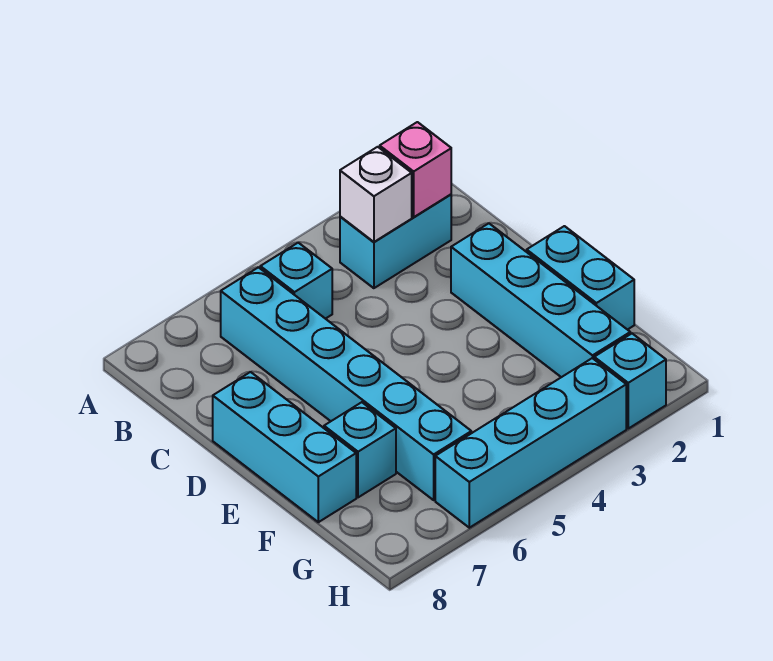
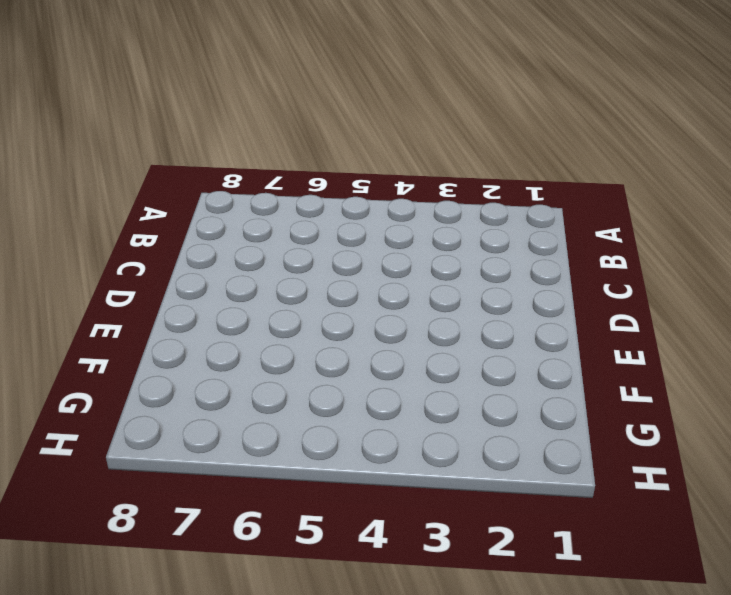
none -> cyan brick B2:B3 level 1
none -> cyan brick B5 level 1

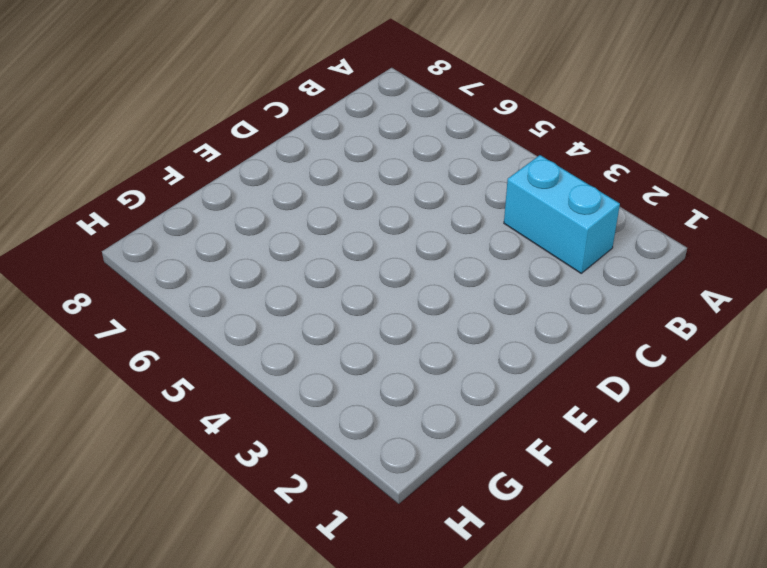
none -> cyan brick B5 level 1
none -> cyan brick B6:G6 level 1

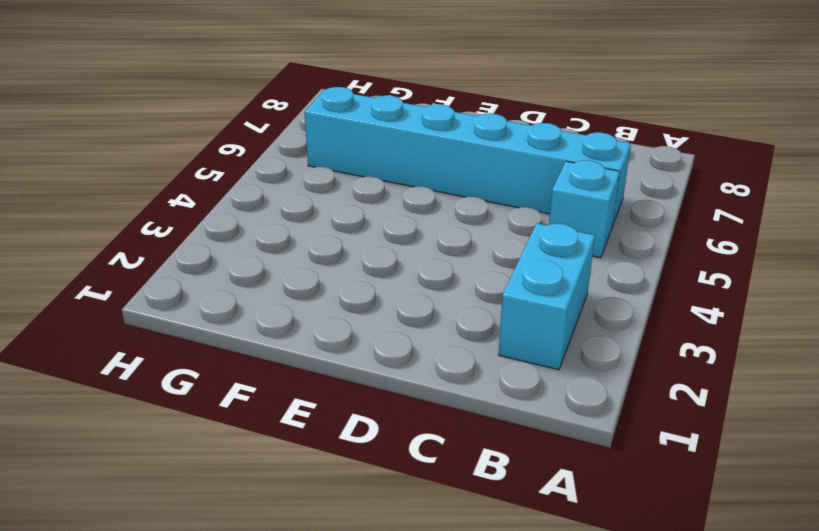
none -> cyan brick D2:G2 level 1
none -> cyan brick D8:F8 level 1

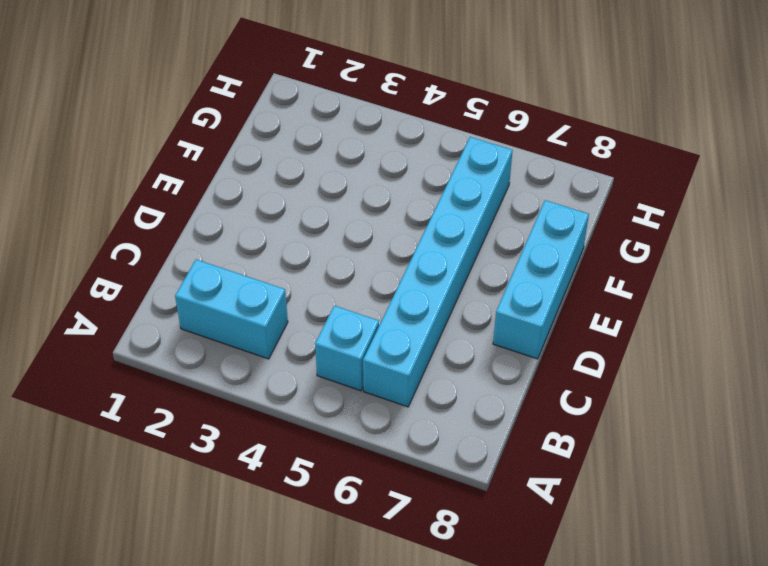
none -> cyan brick D2:G2 level 1
none -> cyan brick E1:F1 level 1

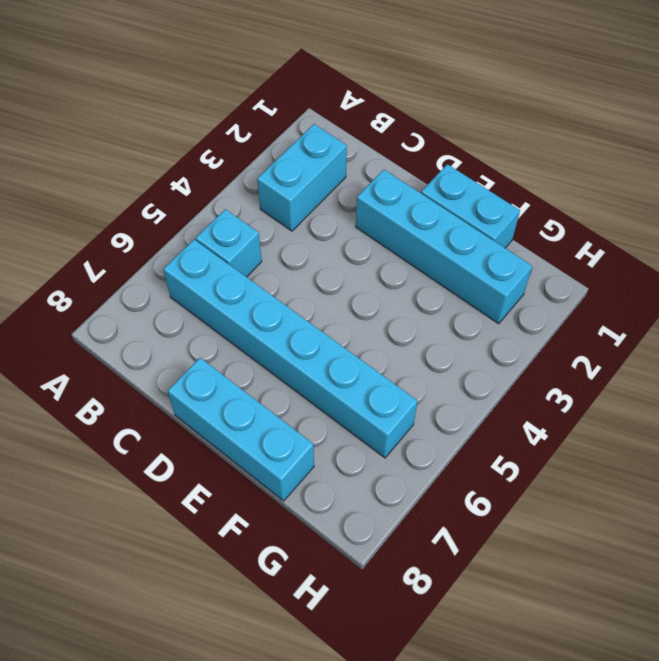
none -> cyan brick F7 level 1
none -> cyan brick H2 level 1

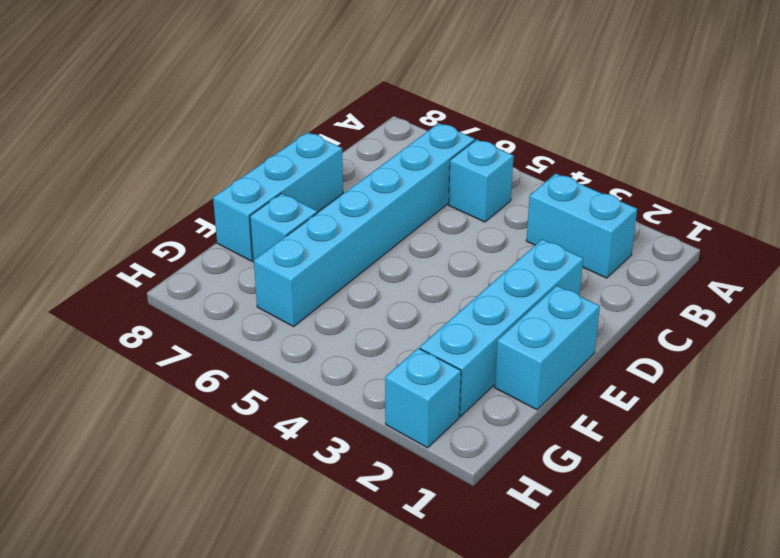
none -> cyan brick H3:H6 level 1
none -> pink brick B2 level 2

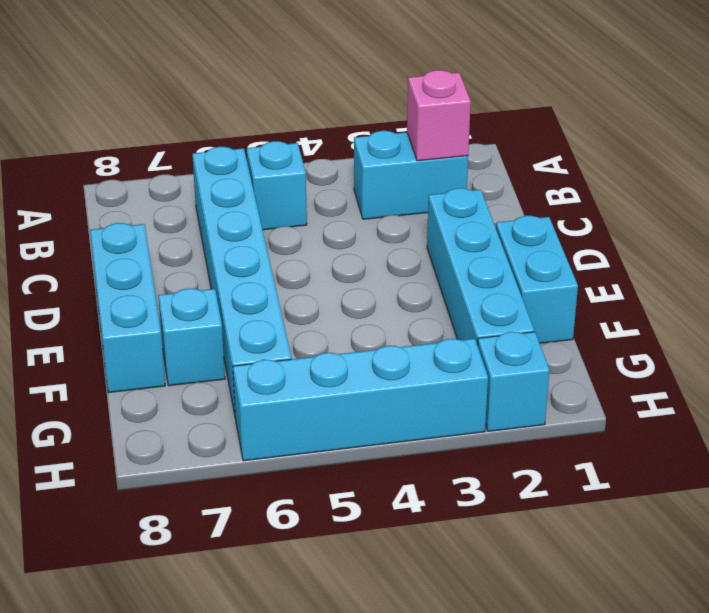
none -> white brick B3 level 2

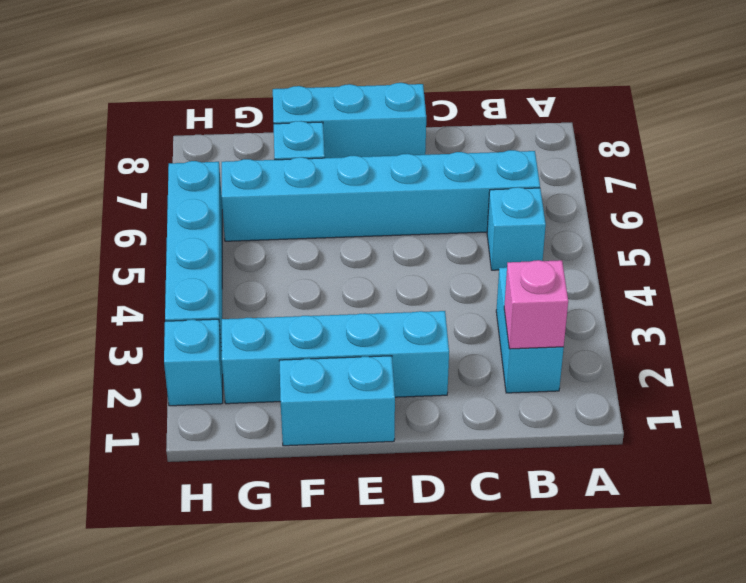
none -> white brick B3 level 2

